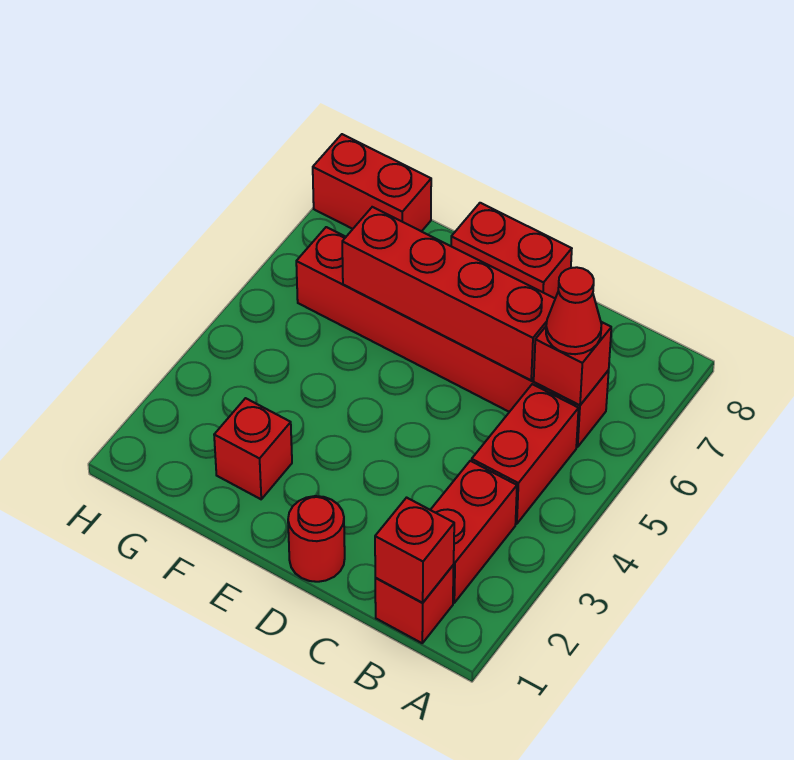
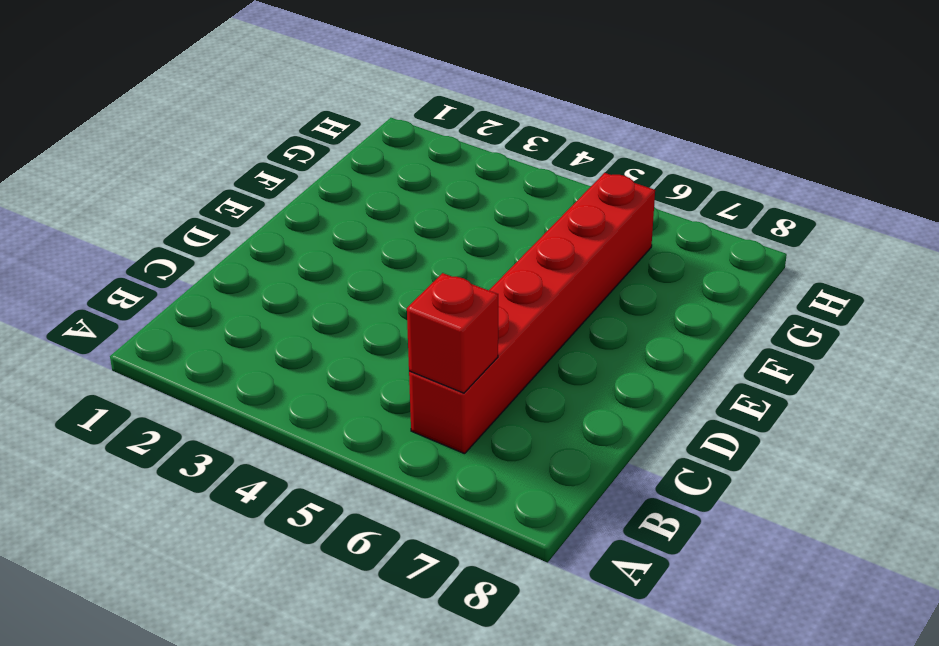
none -> red brick B1 level 1
none -> red brick B2:B3 level 1
none -> red brick B4:B5 level 1

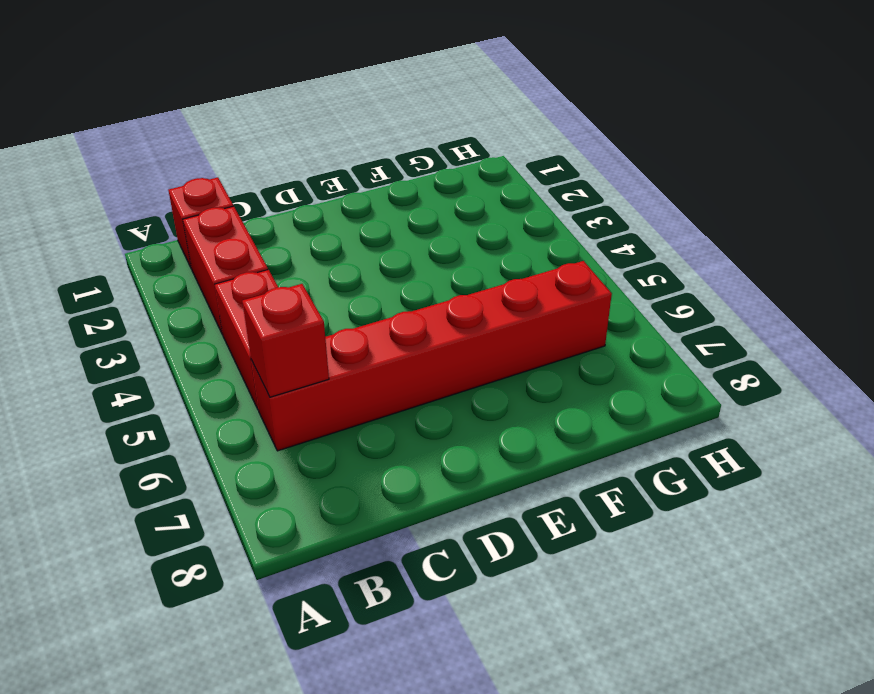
none -> red round brick D1 level 1
none -> red brick D8:E8 level 1
none -> red brick F2 level 1

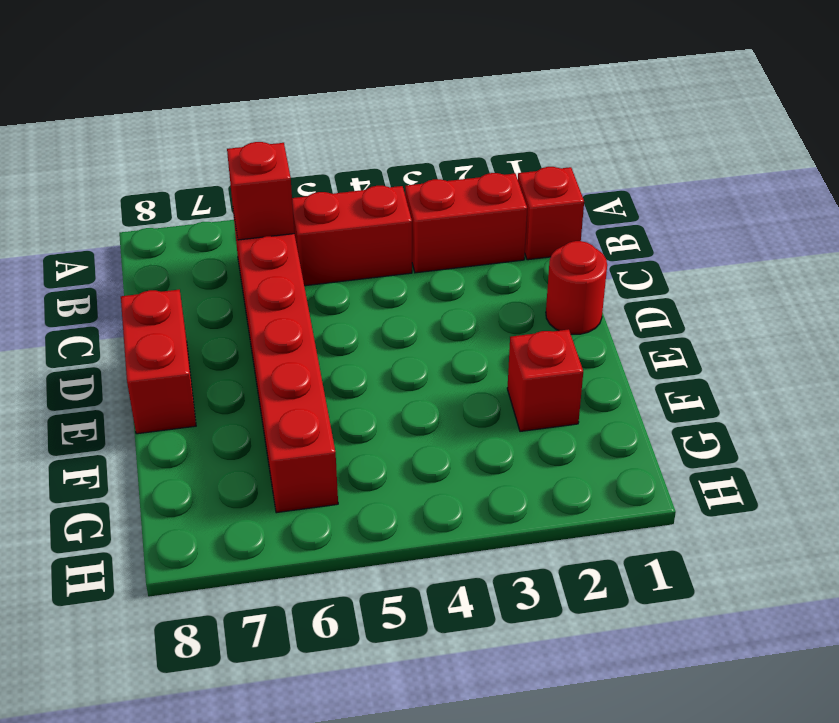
none -> red brick G8:H8 level 1
none -> red brick B1 level 2
none -> red brick C6:F6 level 2

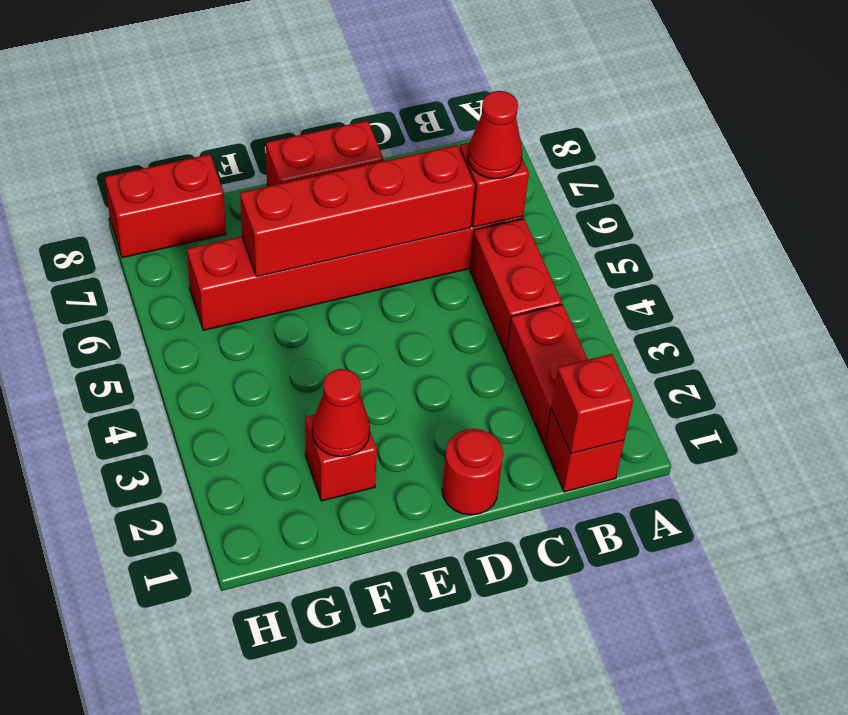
red cone F2 level 2 -> none

